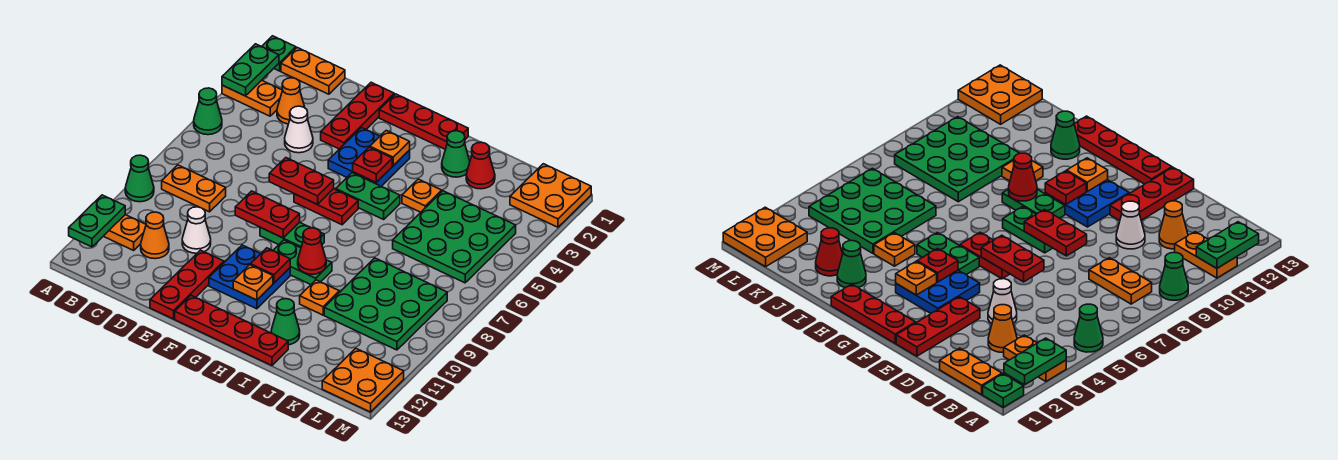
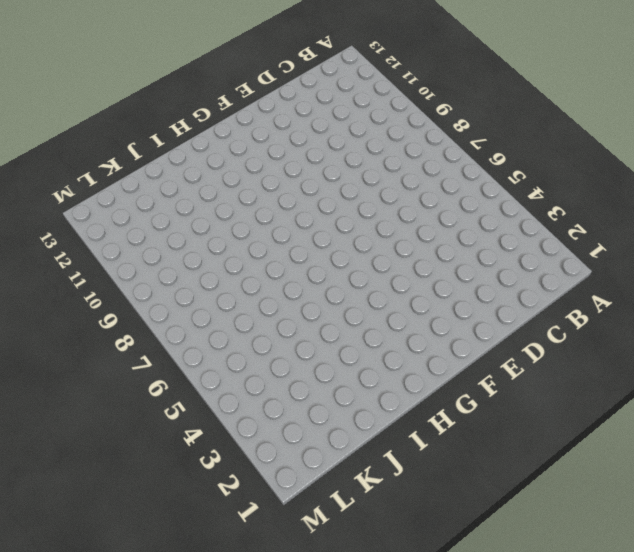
none -> green plate A1 level 1
none -> orange plate A3:B3 level 1
none -> green cone A5 level 1
none -> green cone A9 level 1

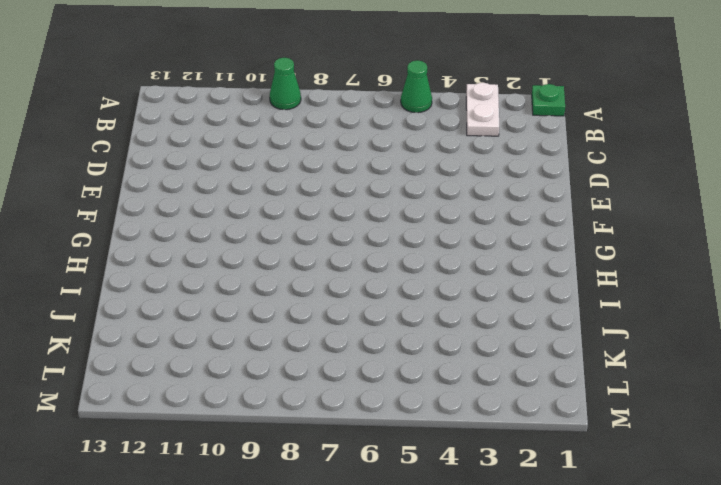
white plate A3:B3 level 1 -> orange plate A3:B3 level 1
none -> orange plate A11:B11 level 1
none -> orange plate B1:C1 level 1
none -> orange plate B8:C8 level 1
none -> orange cone C3 level 1

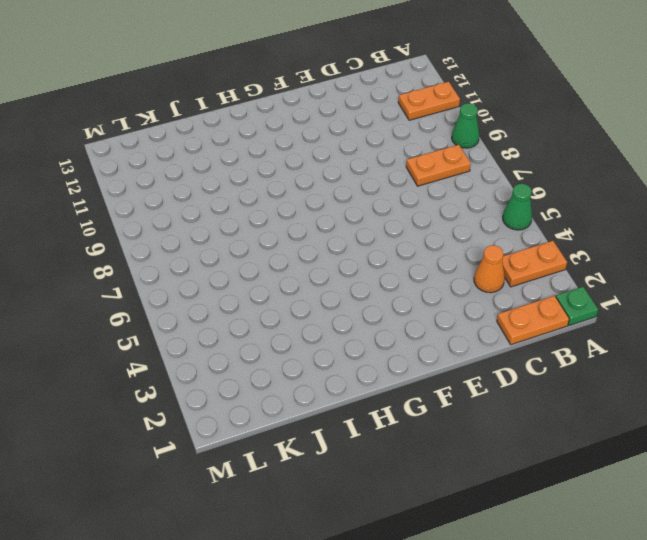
none -> orange cone C11 level 1
none -> white cone D4 level 1
none -> white cone D10 level 1
none -> red plate E1:E3 level 1

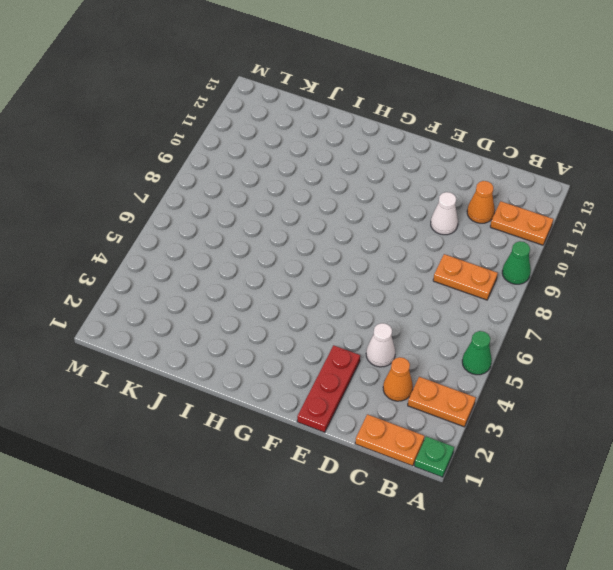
none -> red plate E11:E13 level 1
none -> red plate F1:H1 level 1
none -> blue plate F3:G4 level 1
none -> red plate F6:G6 level 1

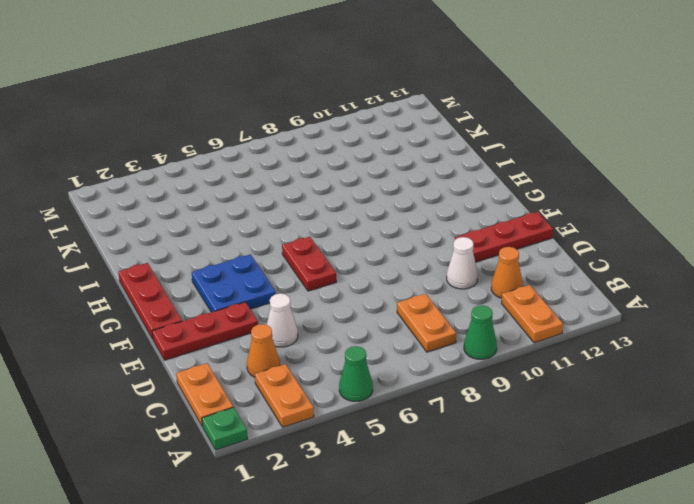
none -> green plate F8:G8 level 1
none -> blue plate F10:G11 level 1
none -> red plate F13:I13 level 1
none -> green plate G5:H5 level 1

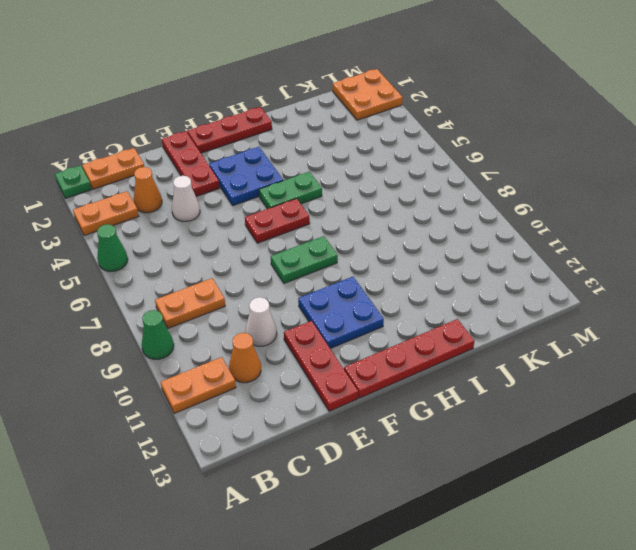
none -> green plate G9:H9 level 1
none -> green cone I2 level 1
none -> orange plate I4 level 1
none -> orange plate I10 level 1

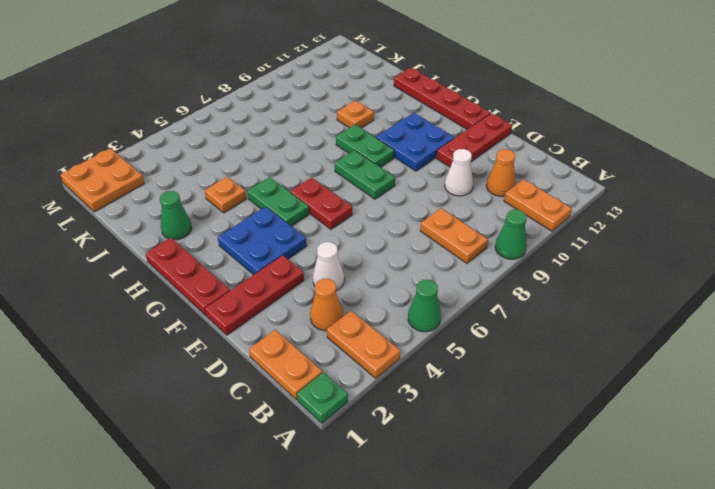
none -> green cone I12 level 1
none -> red cone J2 level 1
none -> green plate J4:L6 level 1
none -> green plate J8:L10 level 1

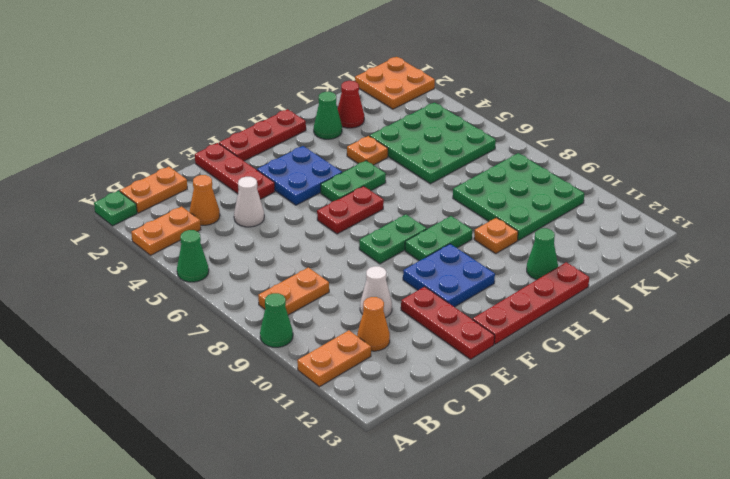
none -> orange plate L12:M13 level 1
none -> green plate A2:A3 level 2
none -> green plate A11:A12 level 2
none -> red plate E6:F6 level 2

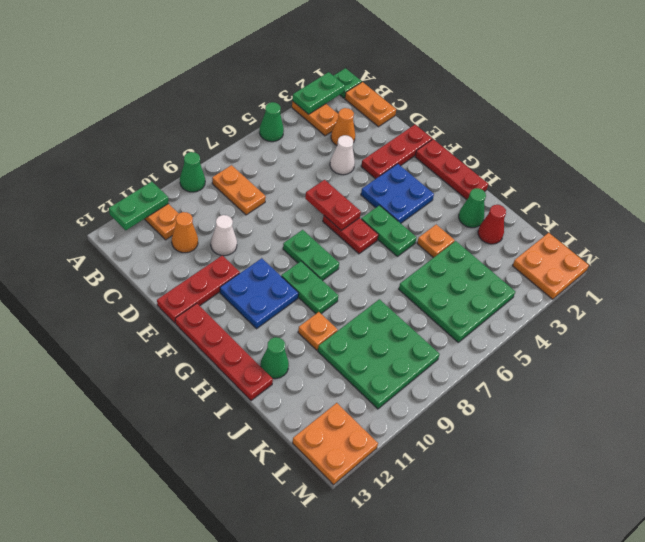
none -> red plate E8:F8 level 2
none -> orange plate G3 level 2
none -> red plate G4 level 2
none -> red plate G10 level 2

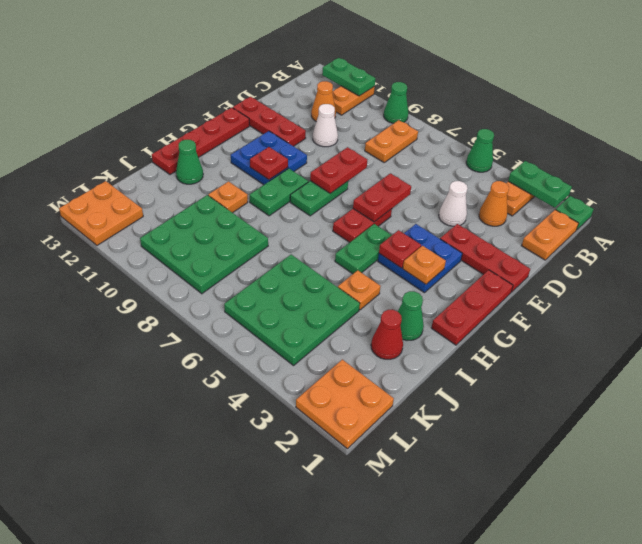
none -> orange plate G11 level 2
none -> red cone H9 level 2

